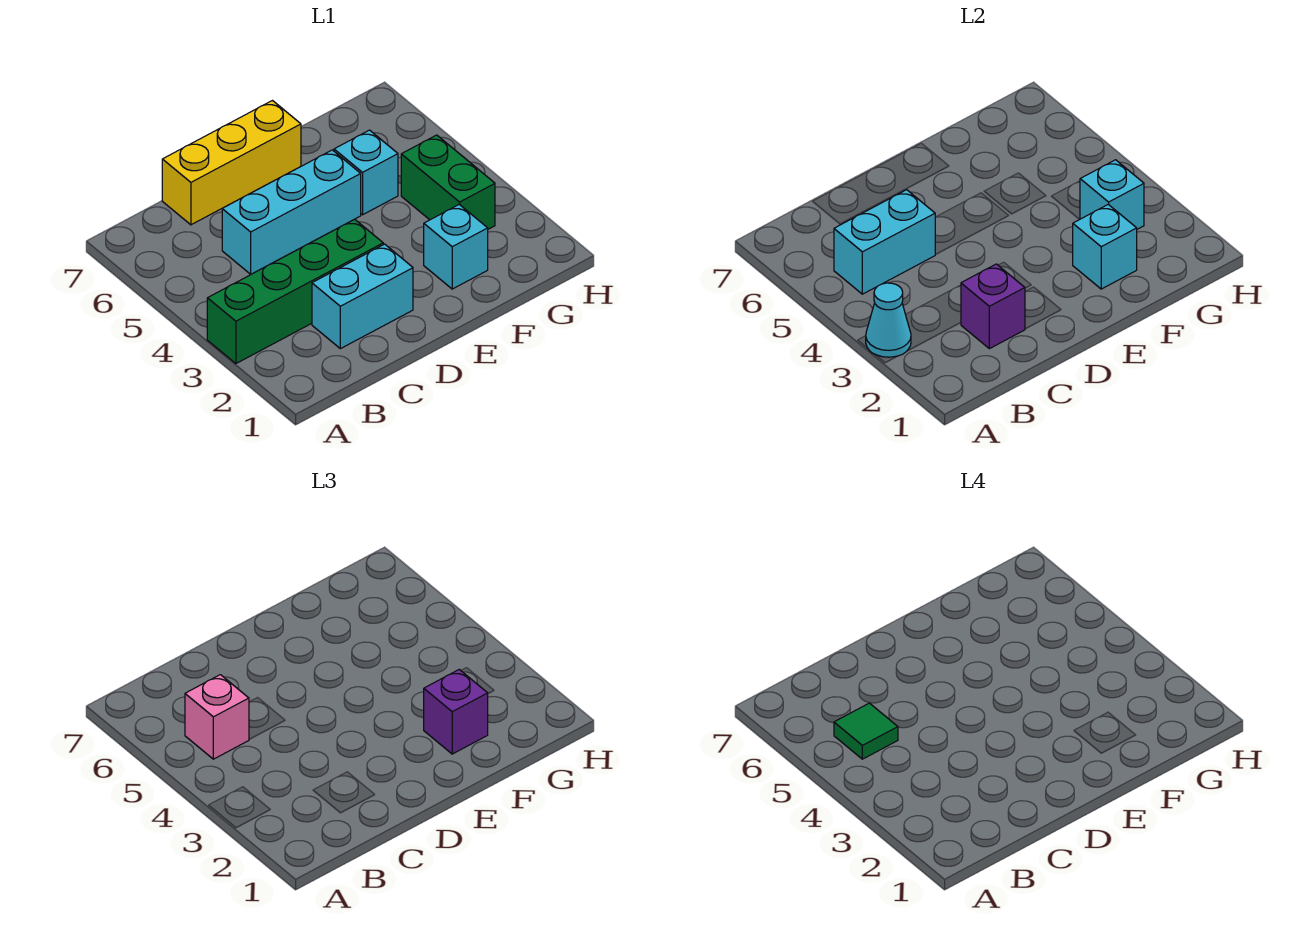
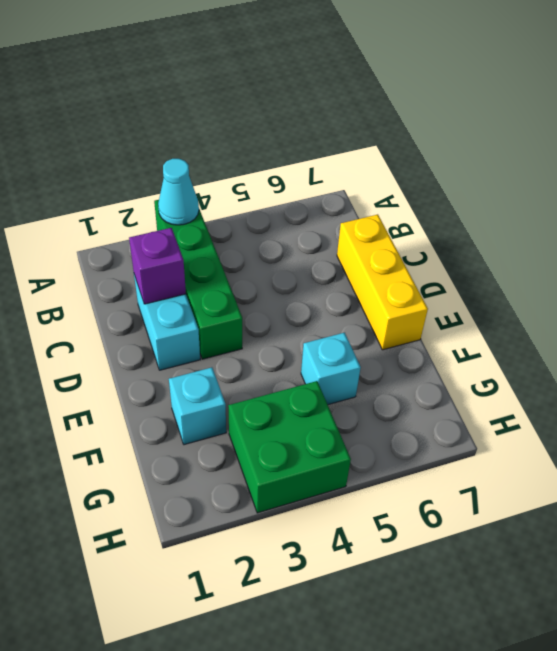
green brick G3:H4 level 1 -> green brick G3:G4 level 1
none -> cyan brick C5:E5 level 1
none -> cyan brick B5:C5 level 2
none -> cyan brick F2 level 2

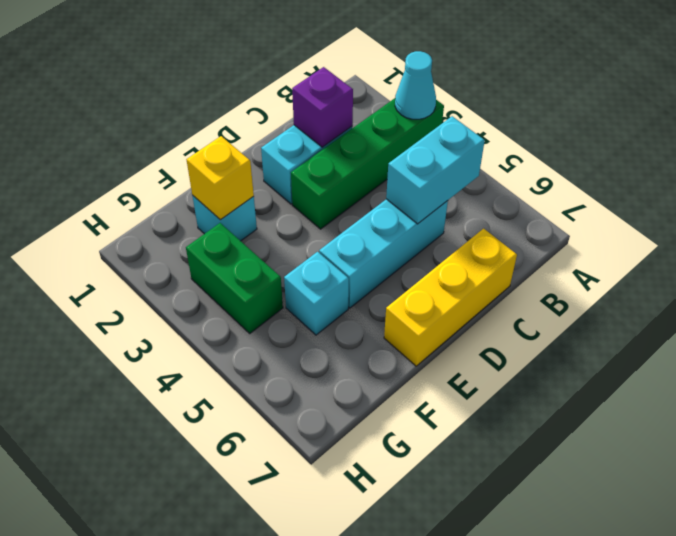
yellow brick F2 level 2 -> cyan brick F2 level 2
none -> cyan brick G3 level 2
none -> pink brick B5 level 3
none -> purple brick F2 level 3

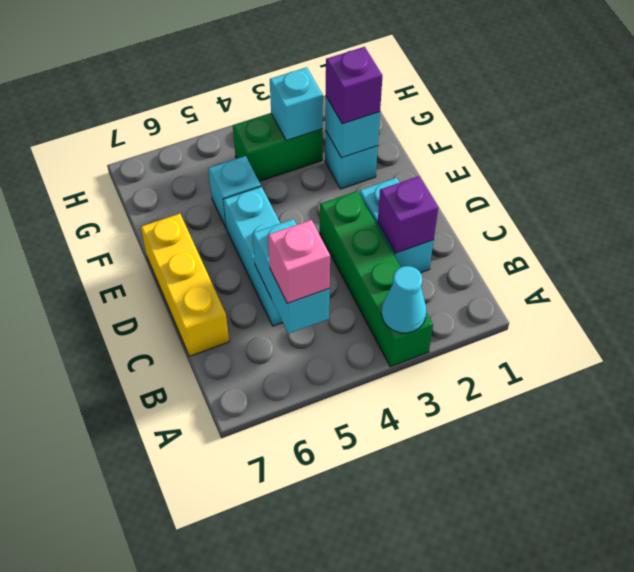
none -> green tile B5 level 4

